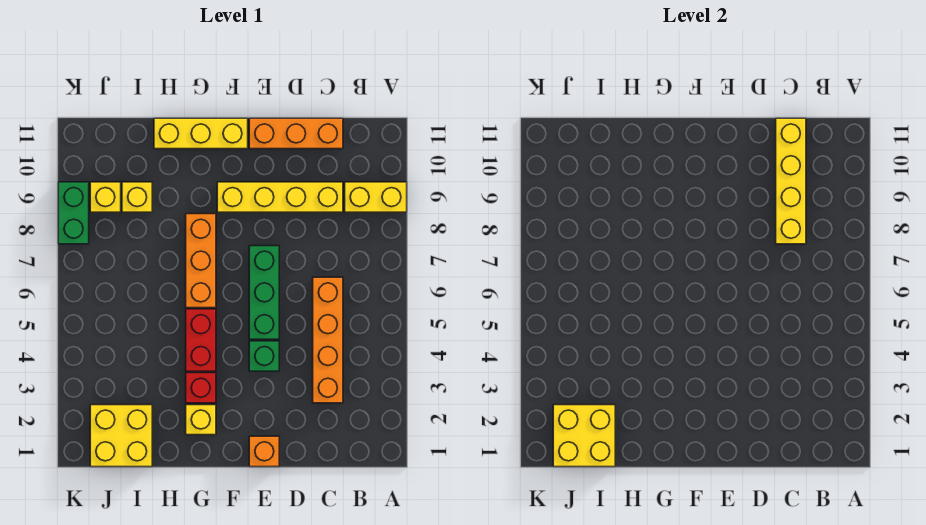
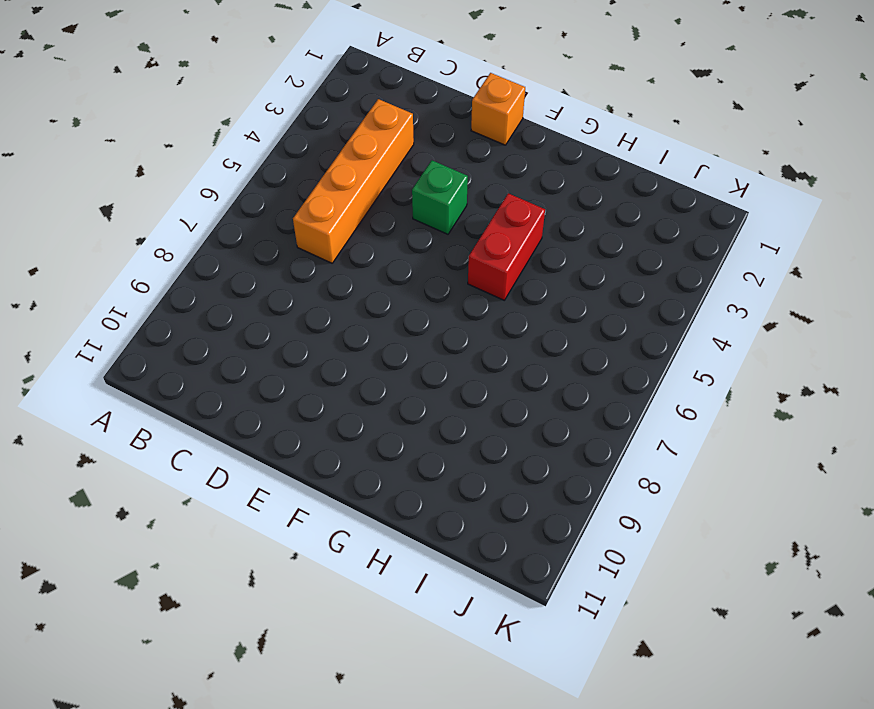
none -> yellow brick A9:B9 level 1
none -> yellow brick C9:F9 level 1
none -> orange brick C11:E11 level 1

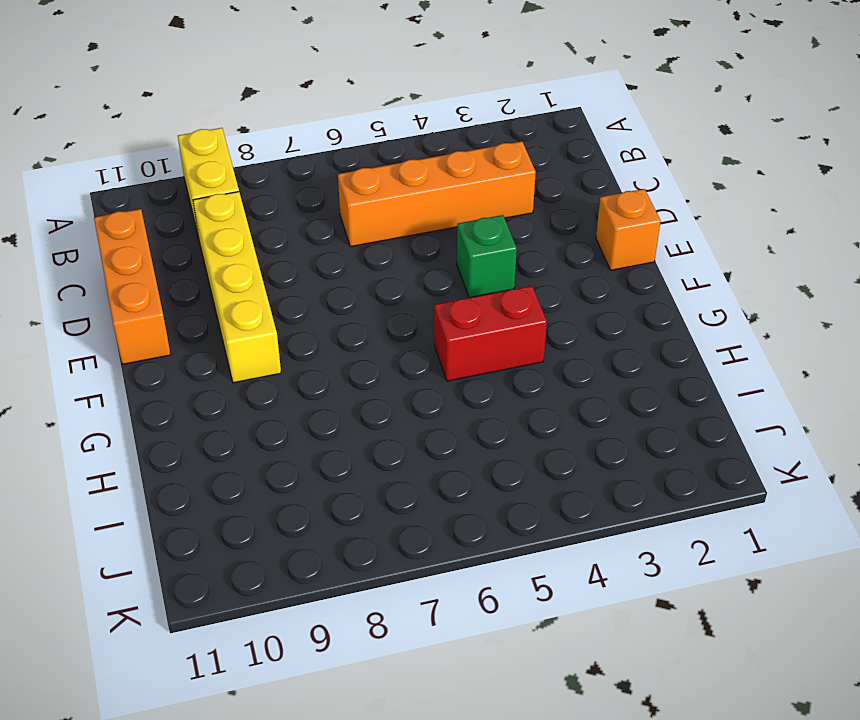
none -> green brick E5:E7 level 1
none -> yellow brick F11:H11 level 1
none -> yellow brick G2 level 1

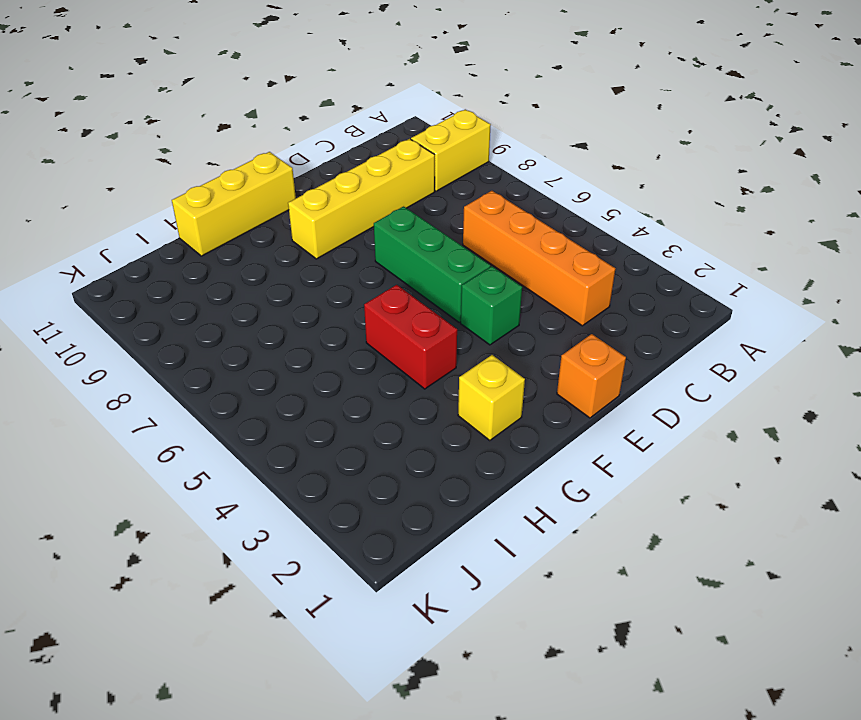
none -> orange brick C11:E11 level 1
none -> red brick G3 level 1
none -> orange brick G6:G8 level 1

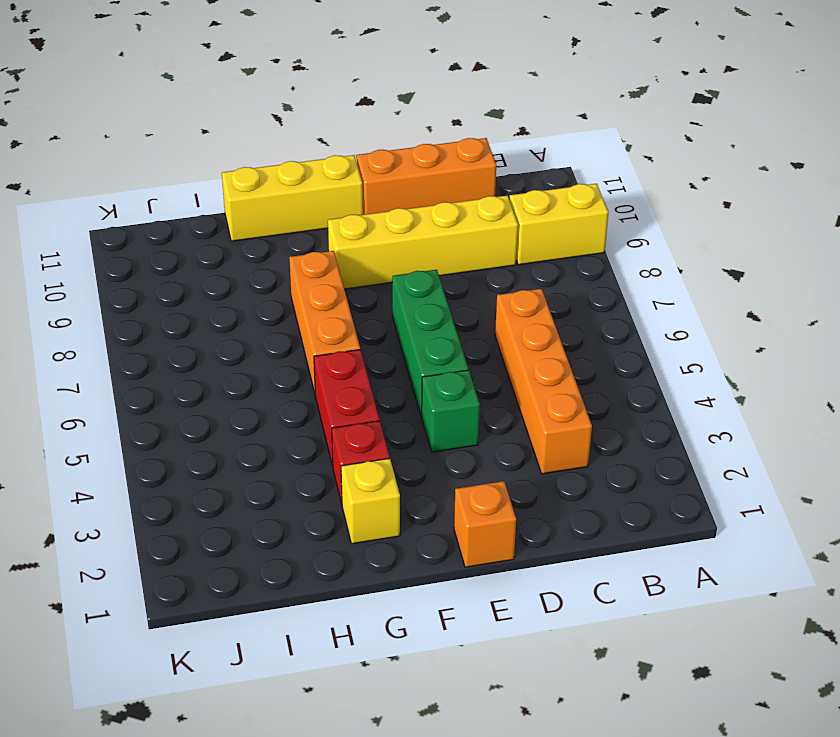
none -> yellow brick I1:J2 level 1
none -> yellow brick I9 level 1
none -> yellow brick J9 level 1

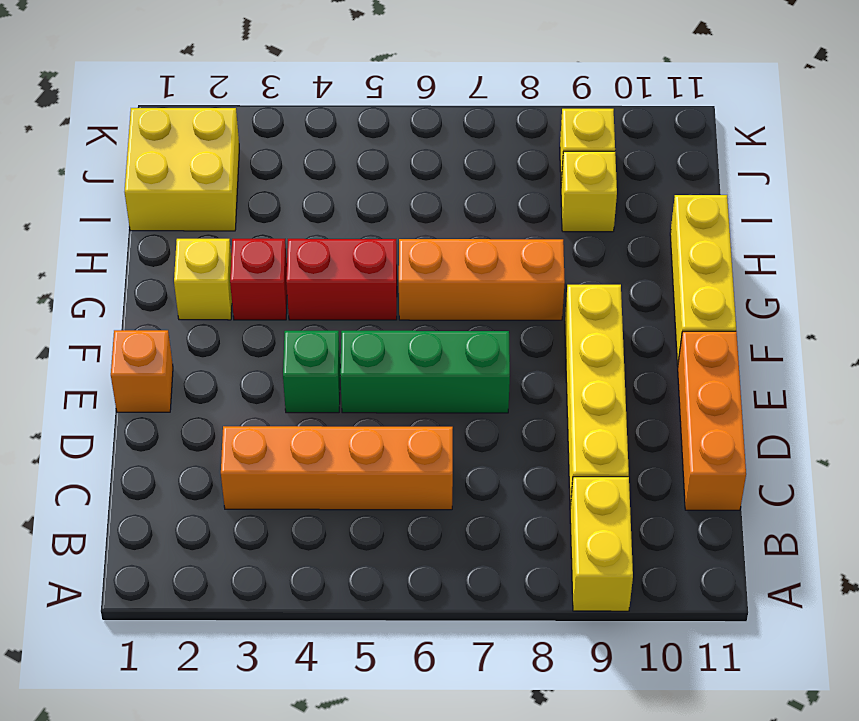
none -> green brick K8:K9 level 1
none -> yellow brick C8:C11 level 2
none -> yellow brick I1:J2 level 2

